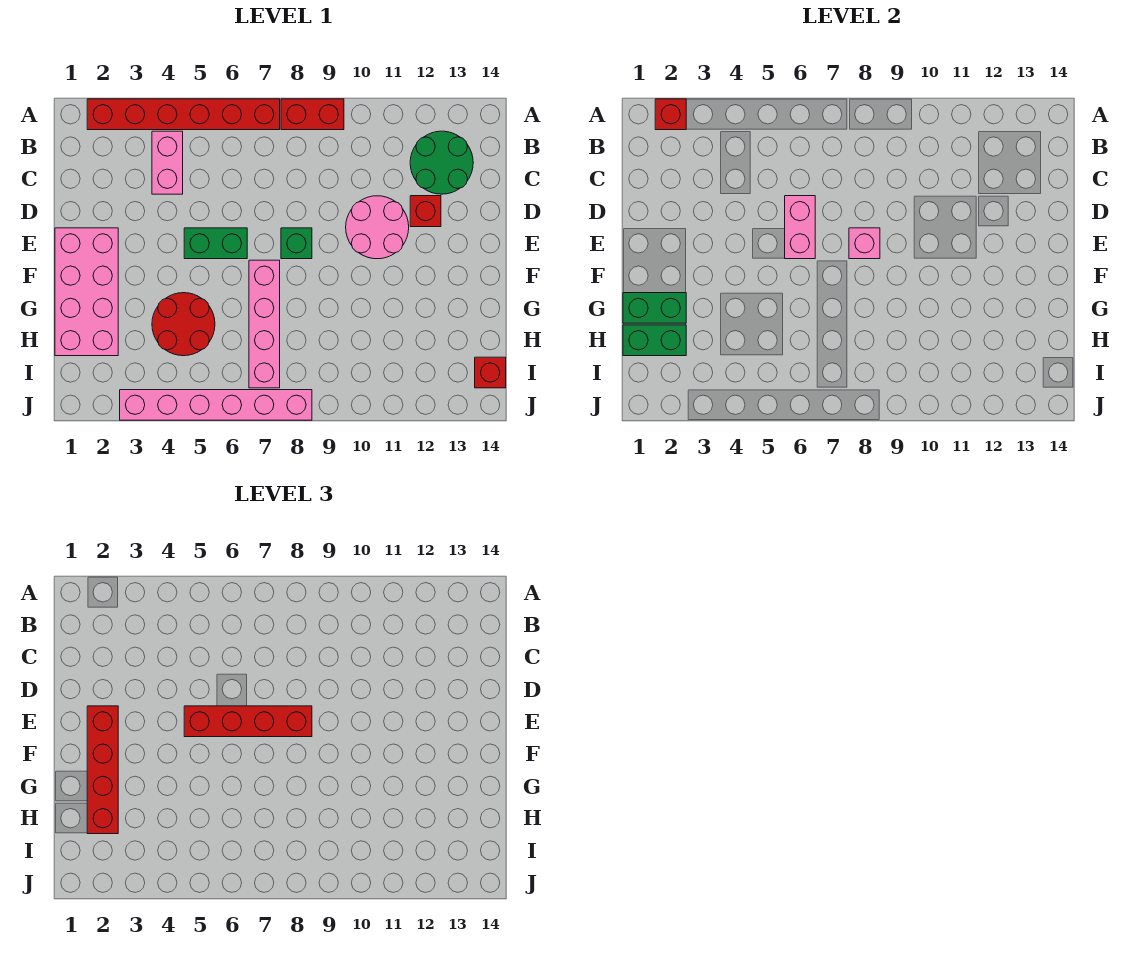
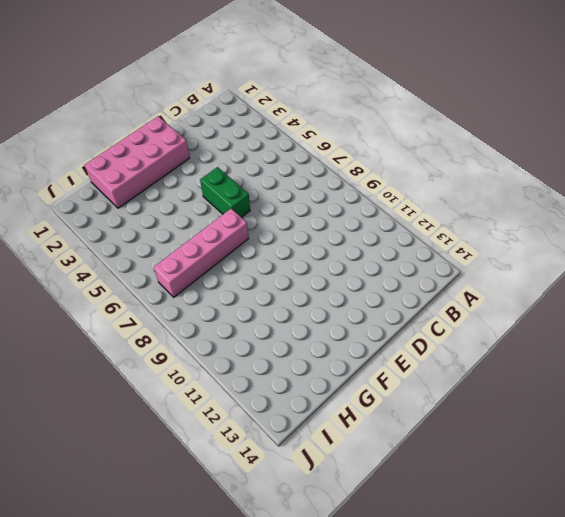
none -> red brick A2:A7 level 1
none -> red brick A8:A9 level 1
none -> pink brick B4:C4 level 1

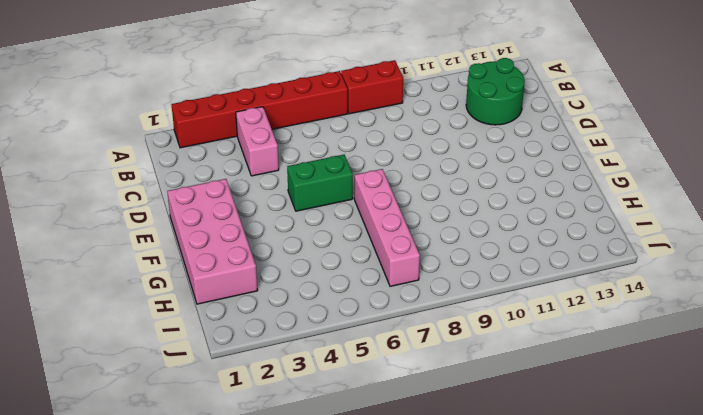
none -> pink round brick D10:E11 level 1
none -> red brick D12 level 1
none -> green brick E8 level 1

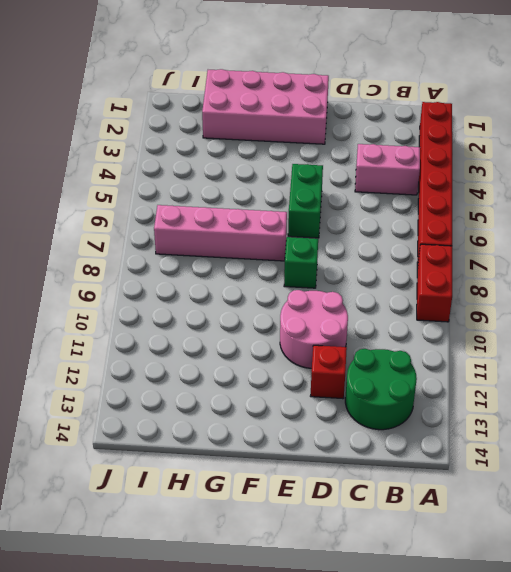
none -> red round brick G4:H5 level 1
none -> red brick I14 level 1
none -> pink brick J3:J8 level 1

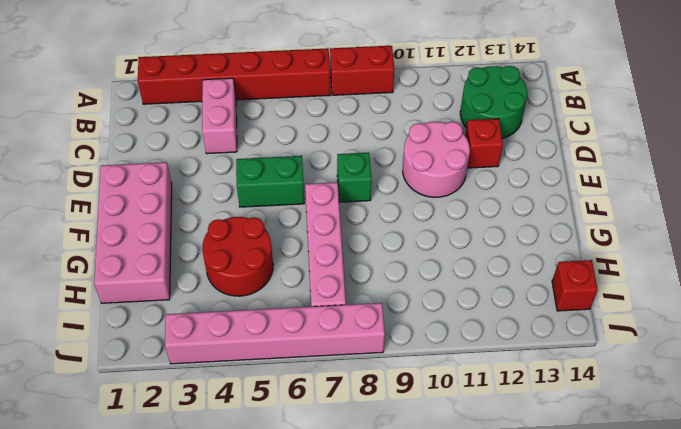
none -> red brick A2 level 2
none -> pink brick D6:E6 level 2
none -> pink brick E8 level 2

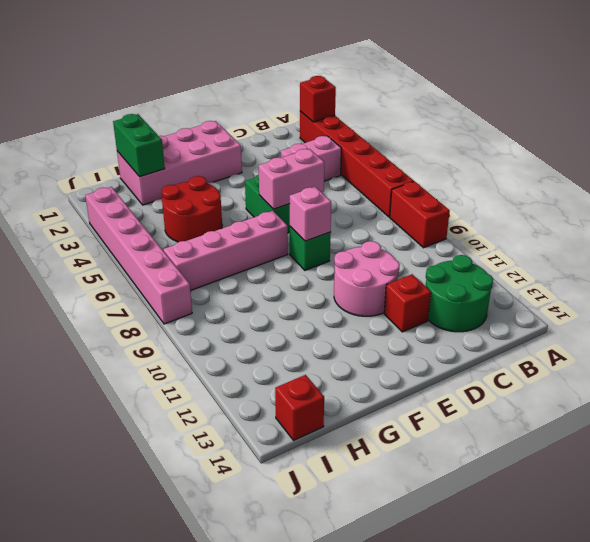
none -> green brick G1:G2 level 2
none -> red brick E2:H2 level 3
none -> red brick E5:E8 level 3

